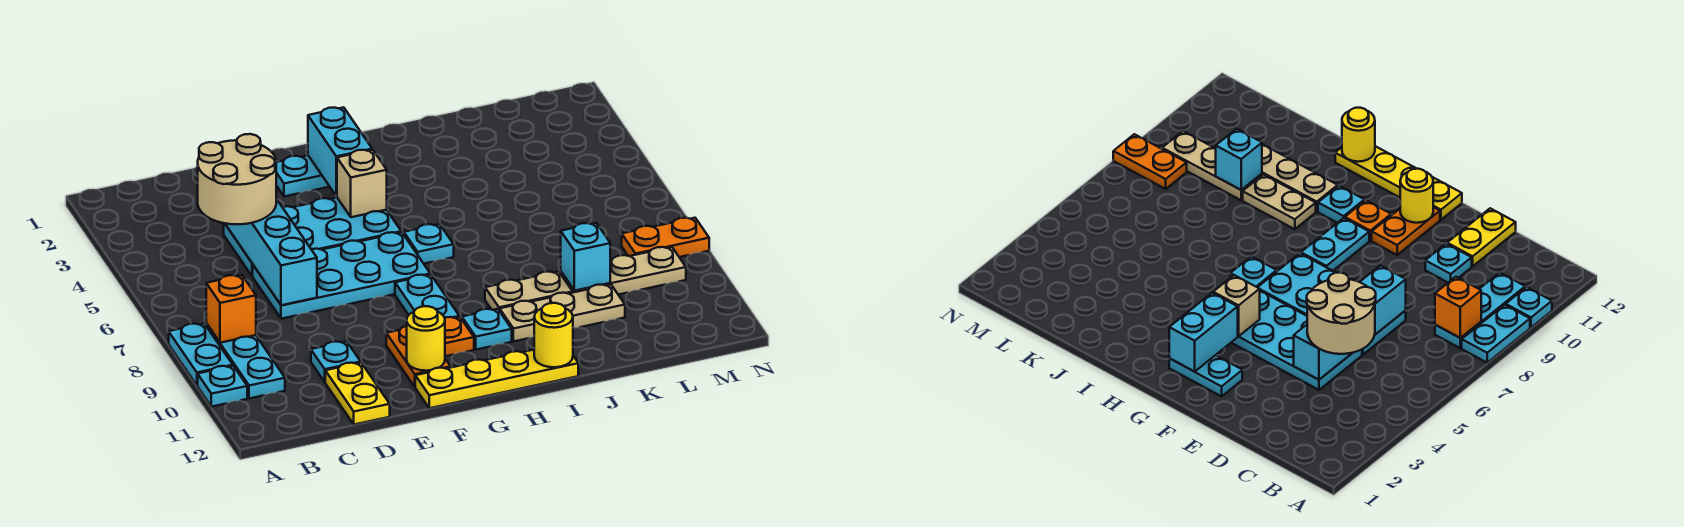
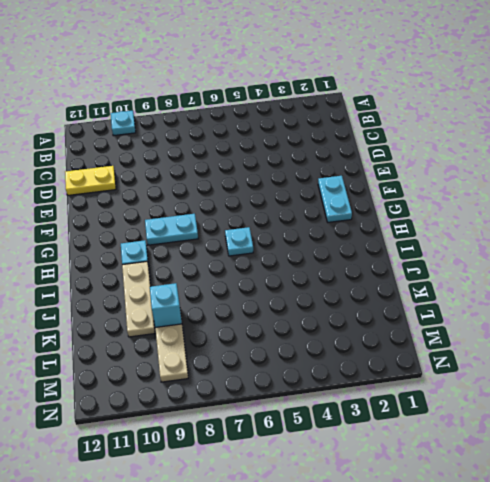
none -> cyan plate A8:A9 level 1
none -> cyan plate B8:B10 level 1
none -> cyan plate D4:G5 level 1

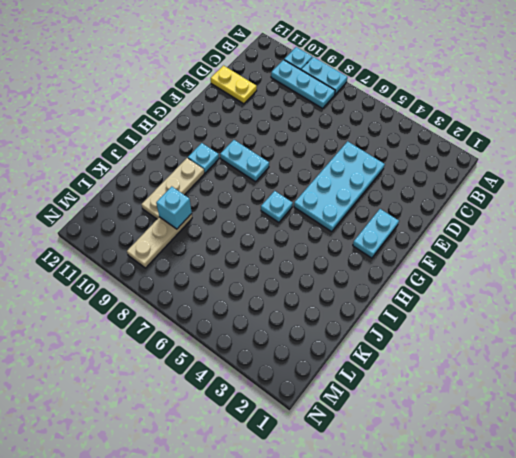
none -> cyan plate D6:G7 level 1
none -> cyan plate D10 level 1
none -> orange plate F10:F11 level 1

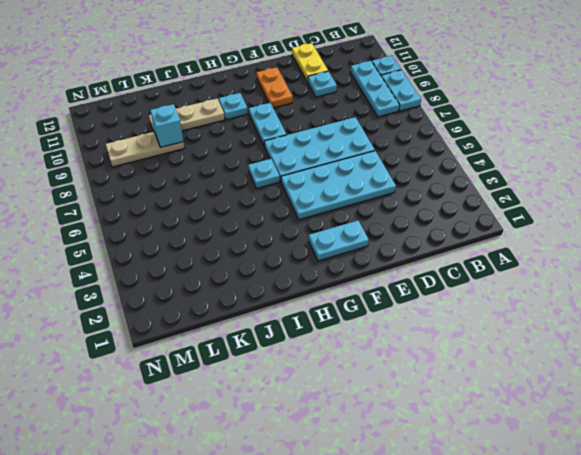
none -> yellow plate F12:I12 level 1
none -> orange plate G10 level 1
none -> tan plate I9:J9 level 1

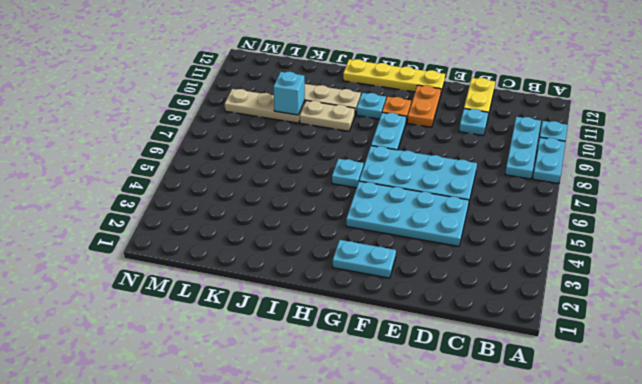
none -> orange plate M8:N8 level 1
none -> orange brick B8 level 2
none -> cyan brick D4:D7 level 2

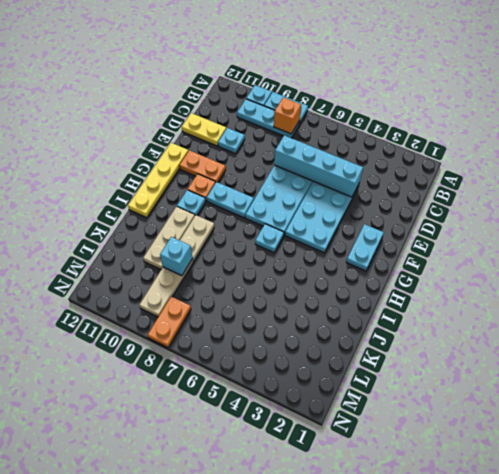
none -> yellow round brick F11 level 2
none -> cyan brick G2:G3 level 2
none -> tan brick G4 level 2

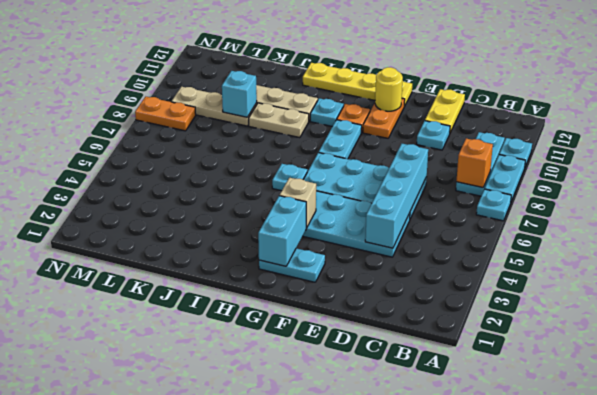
cyan plate A7 level 1 -> none
none -> yellow round brick I12 level 2
none -> tan round brick C4:D5 level 3

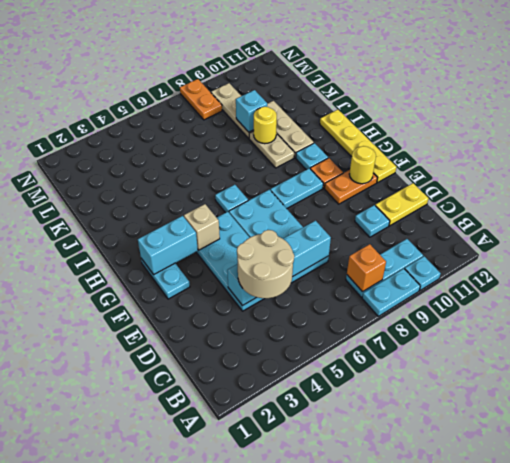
yellow round brick J9 level 2 -> yellow round brick I12 level 2

